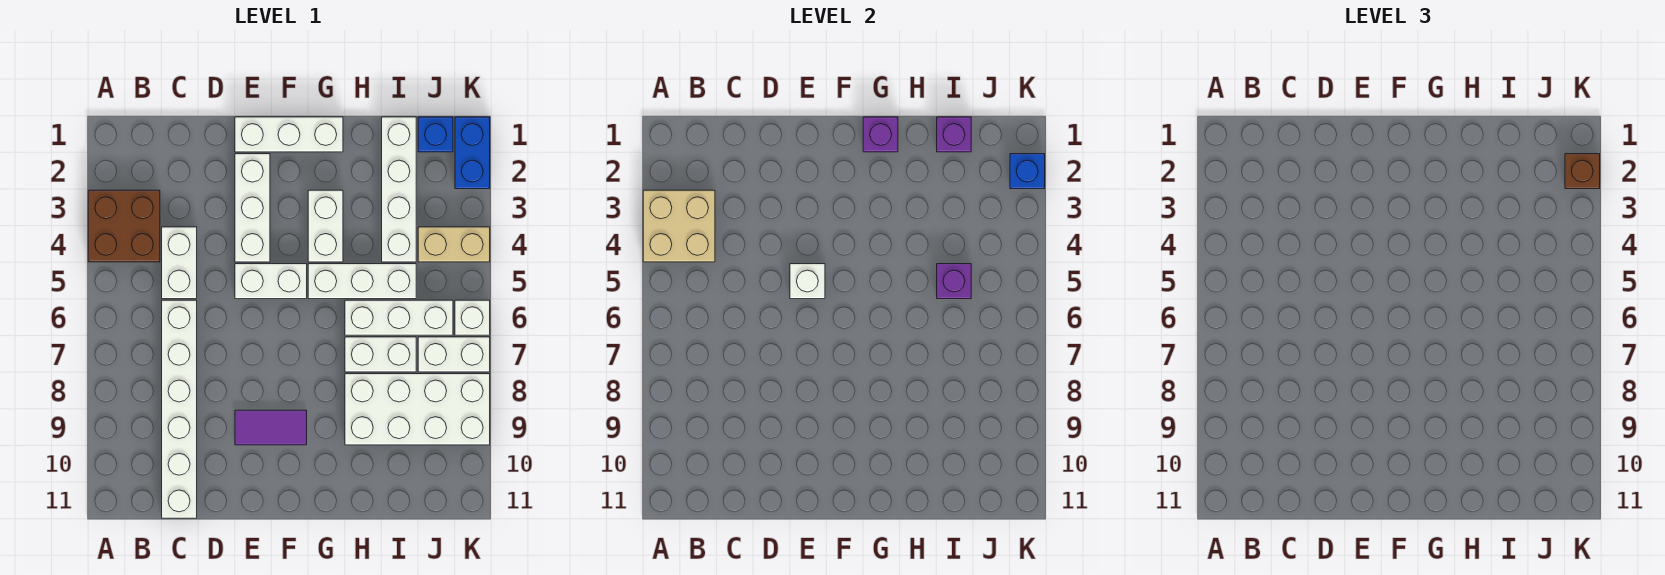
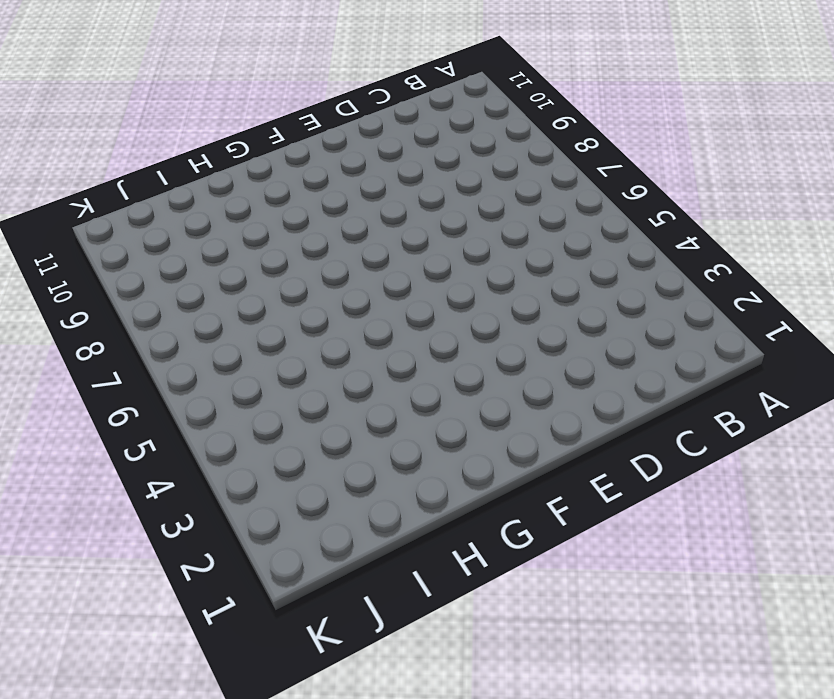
none -> brown brick A3:B4 level 1
none -> white brick C4:C5 level 1
none -> white brick C6:C11 level 1

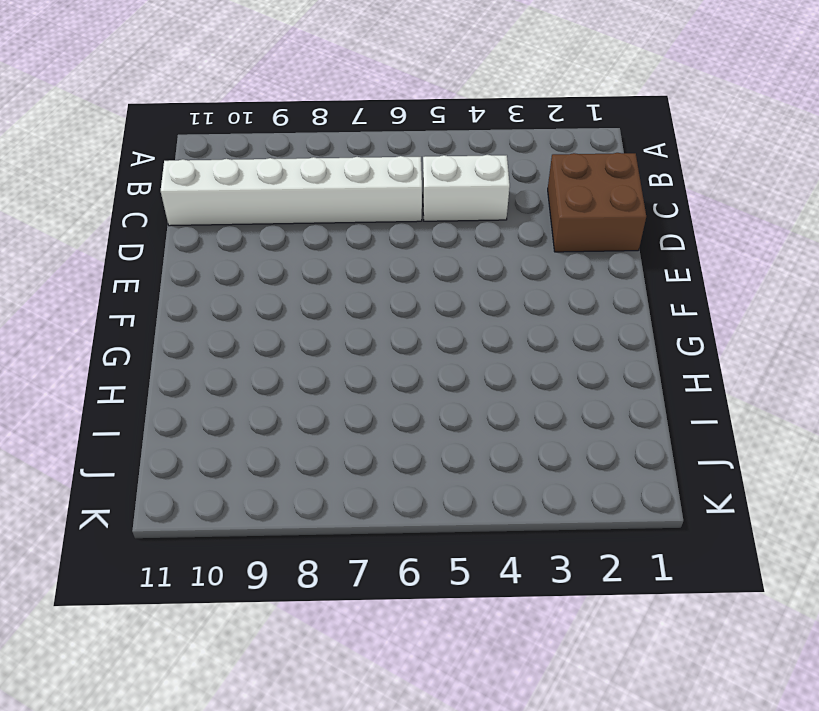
brown brick C1:D2 level 1 -> brown brick A3:B4 level 1
none -> white brick E1:G1 level 1
none -> white brick E2:E4 level 1
none -> white brick E5:F5 level 1

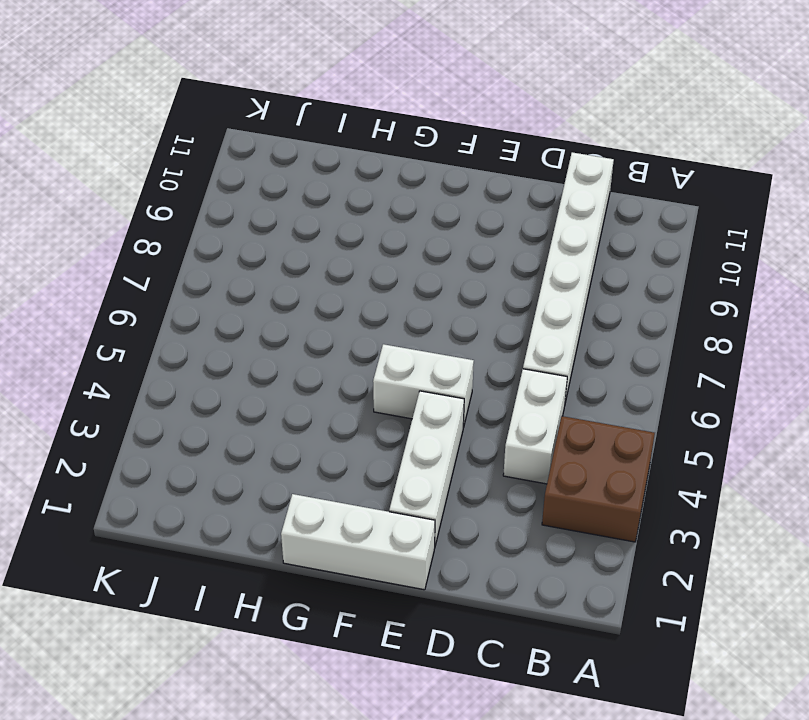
none -> purple tile E9:F9 level 1
none -> white brick G3:G4 level 1
none -> white brick G5:I5 level 1

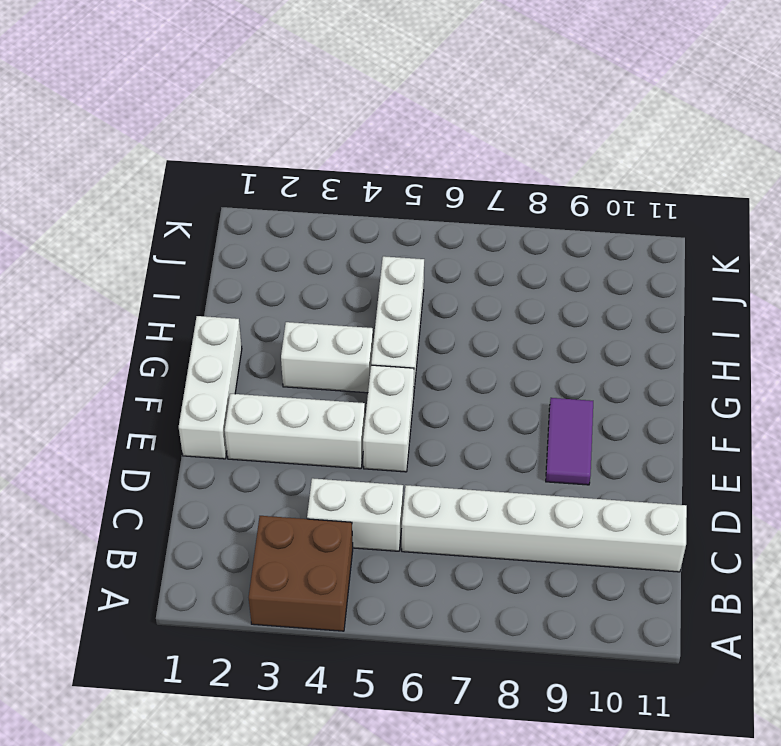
none -> white brick H6:J6 level 1
none -> white brick H7:I7 level 1
none -> white brick H8:K9 level 1

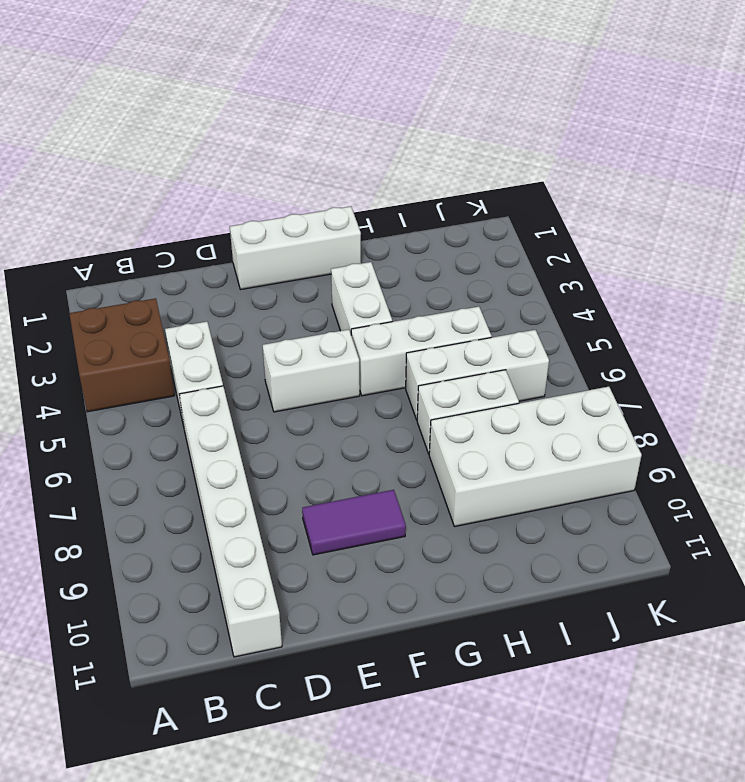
none -> white brick E2:E4 level 1
none -> white brick I1:I4 level 1
none -> blue brick J1 level 1

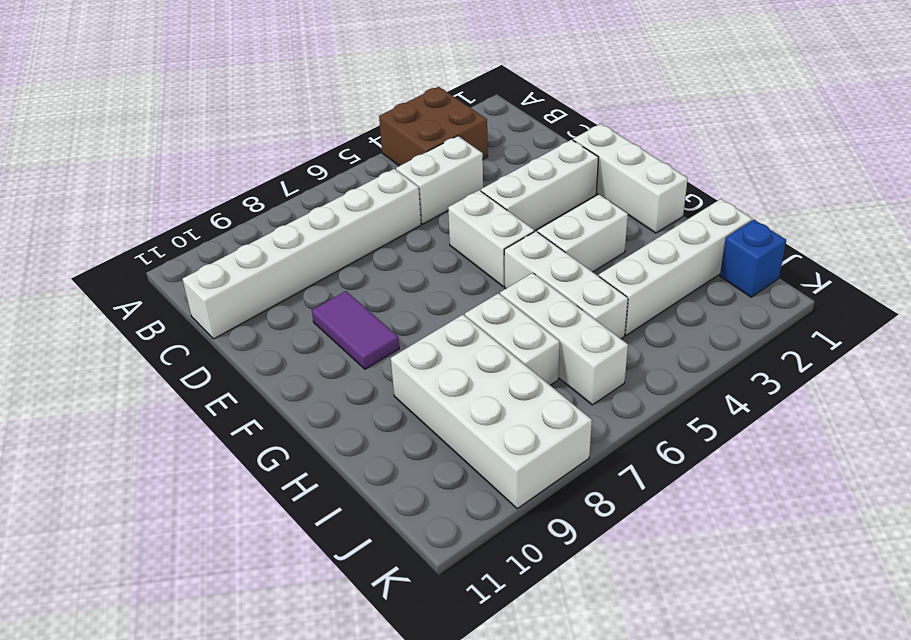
none -> tan brick J4:K4 level 1
none -> white brick J7:K7 level 1
none -> blue brick K1:K2 level 1

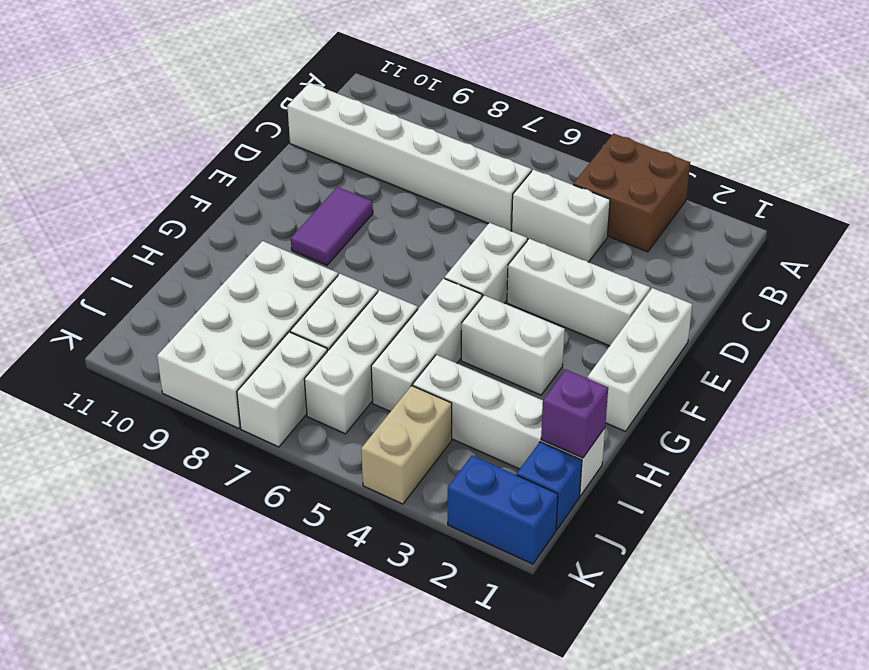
none -> white brick K6 level 1
none -> tan brick A3:B4 level 2
none -> white brick E5 level 2

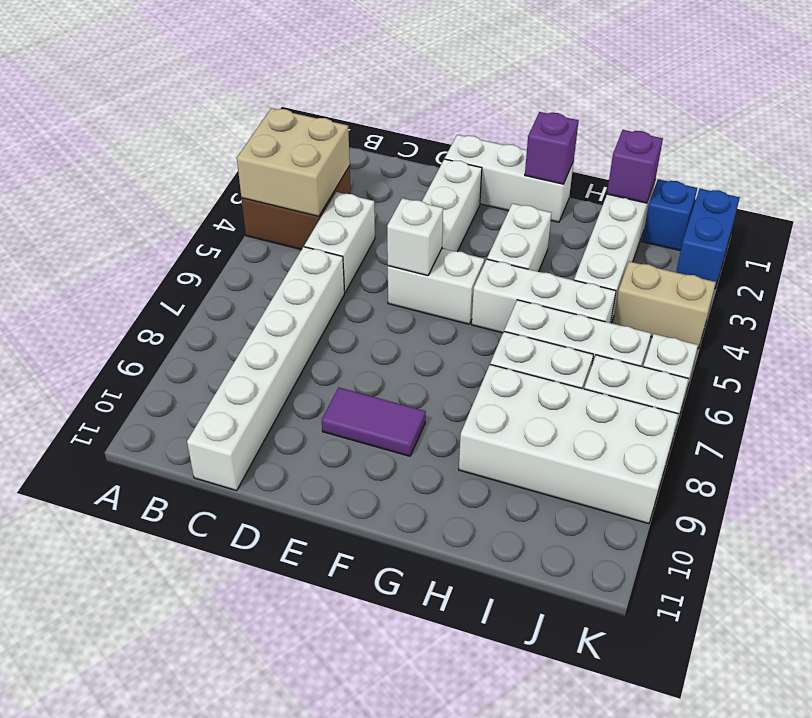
none -> purple brick I5 level 2
none -> blue brick K2 level 2
none -> brown brick K2 level 3

